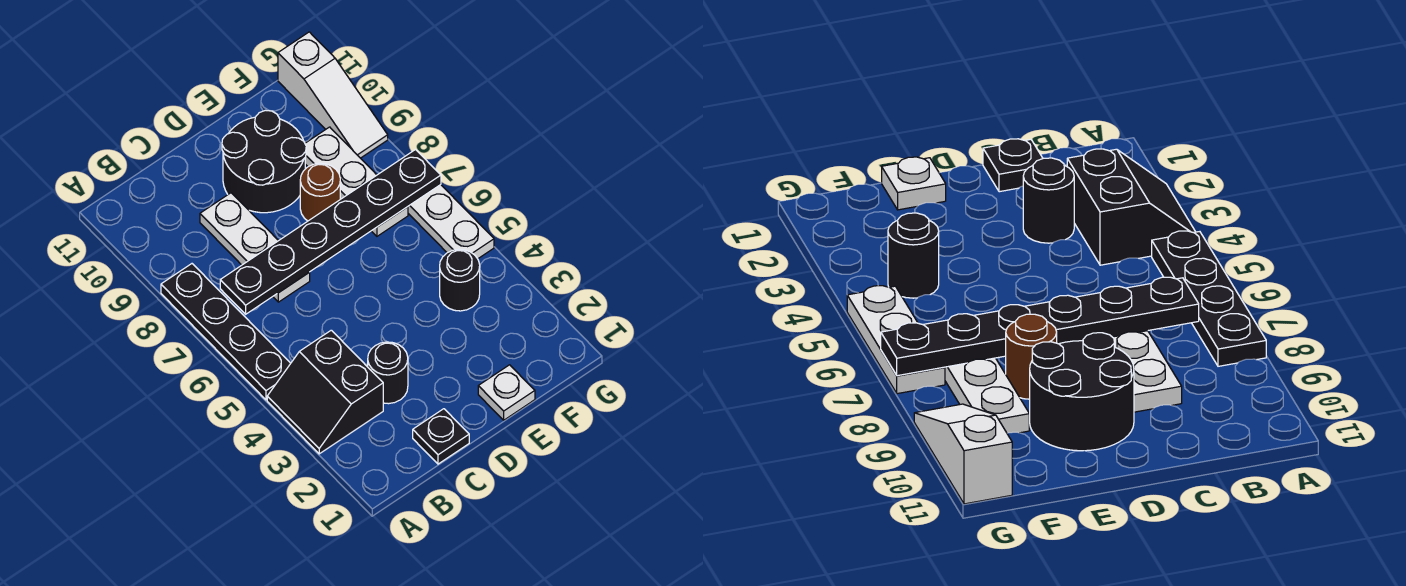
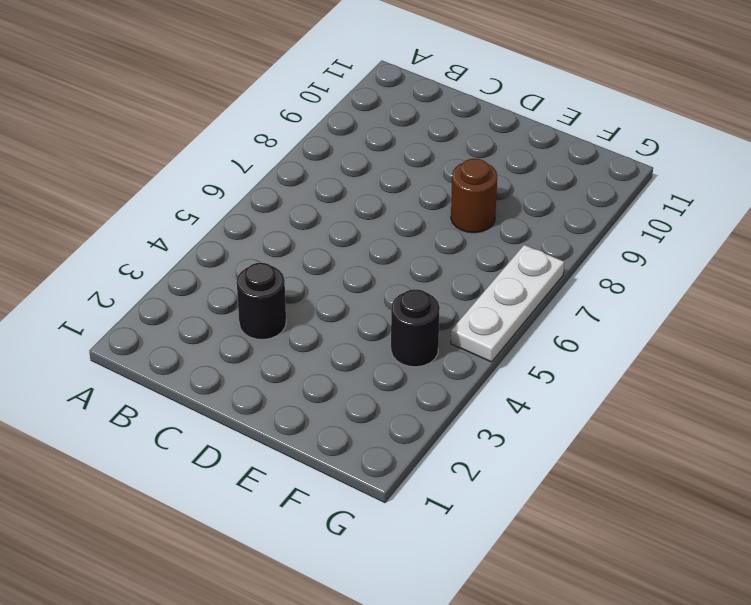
none -> black slope A3:B4 level 1 top B
none -> black plate A5:A8 level 1
none -> black plate C1 level 1

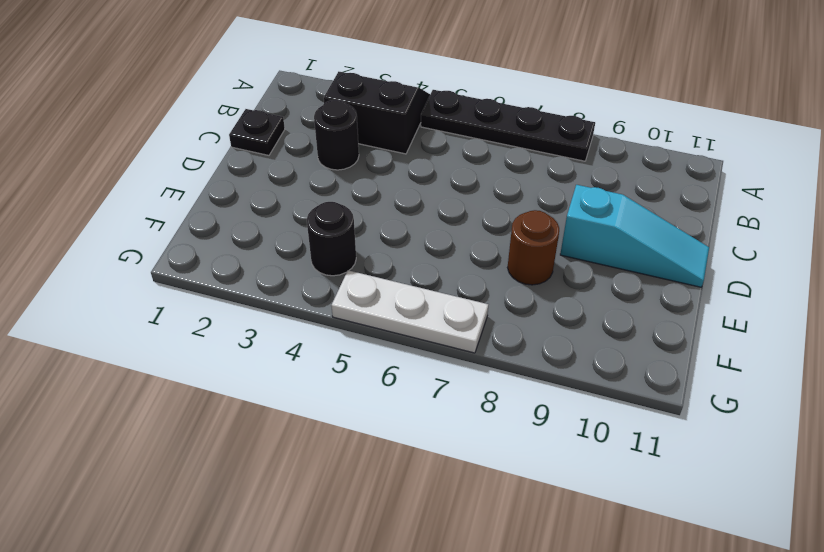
cyan slope D9:D11 level 1 top 9 -> black round brick D9:E10 level 1
none -> white plate C7:C9 level 1
none -> white plate E1 level 1
none -> white plate F7:F9 level 1

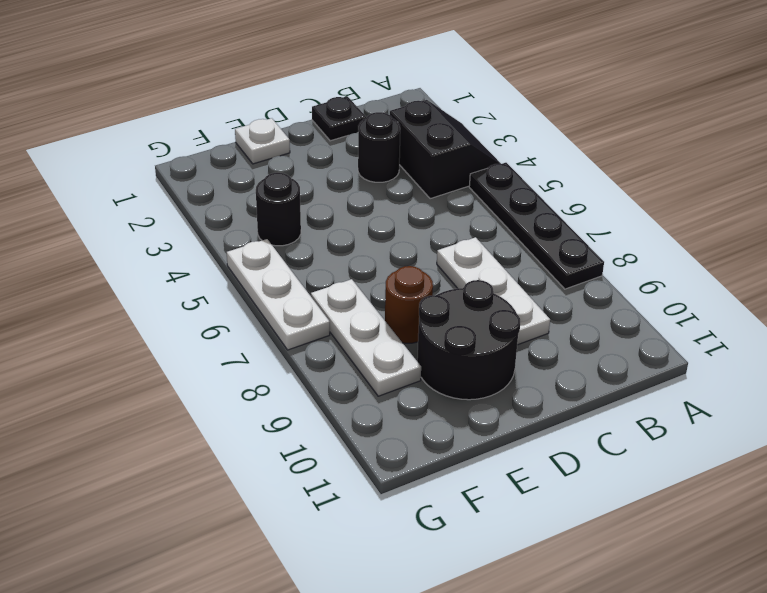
none -> white slope G9:G11 level 1 top 11
none -> black plate B7:G7 level 2

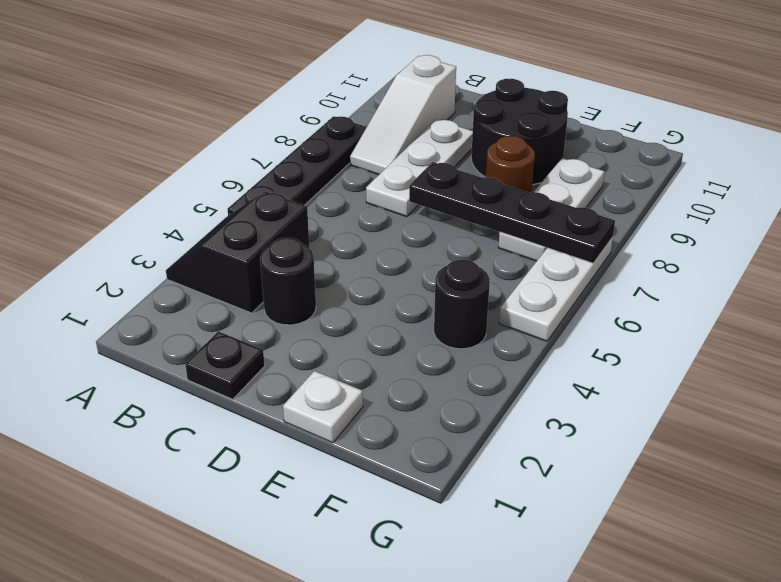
white slope B8:B10 level 1 top 10 -> white slope G9:G11 level 1 top 11
black plate D7:G7 level 2 -> black plate B7:G7 level 2

